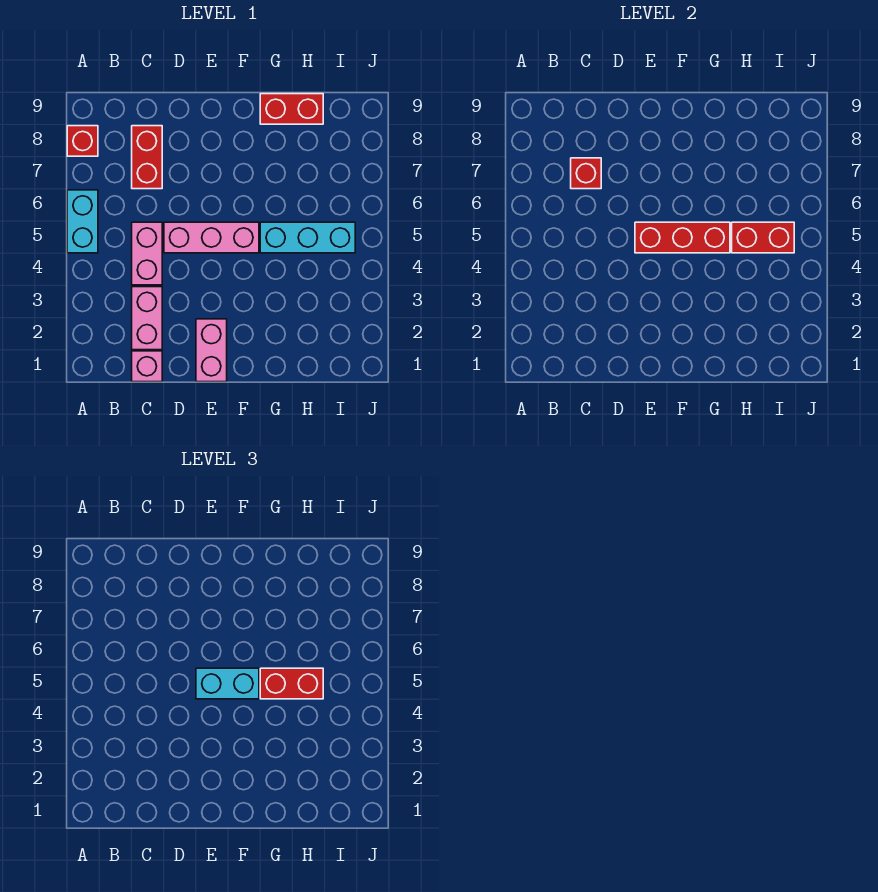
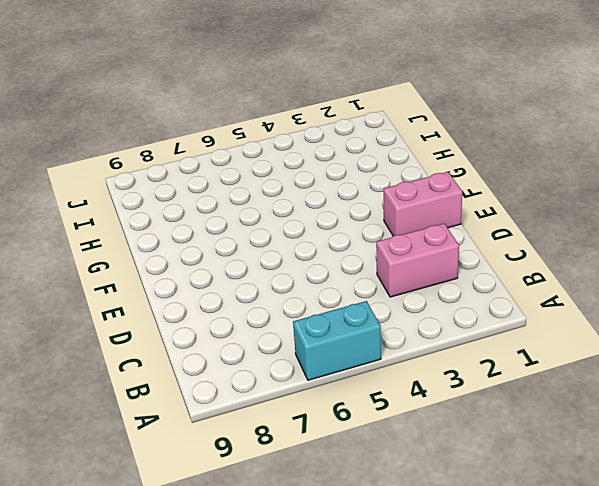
none -> red brick A8 level 1
none -> pink brick C1 level 1
none -> pink brick C4:C5 level 1

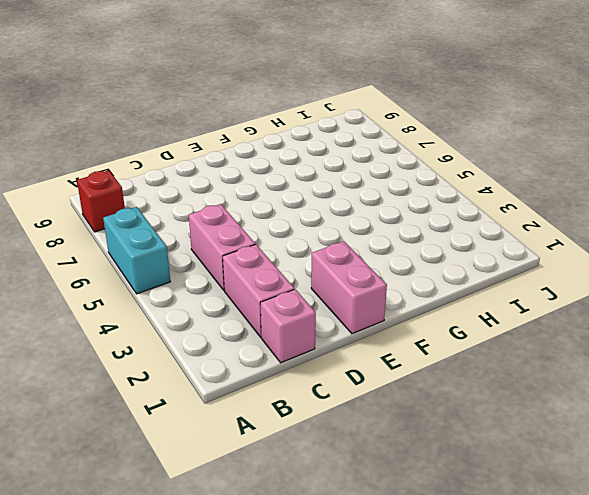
none -> red brick C7:C8 level 1
none -> pink brick D5:F5 level 1
none -> cyan brick G5:I5 level 1

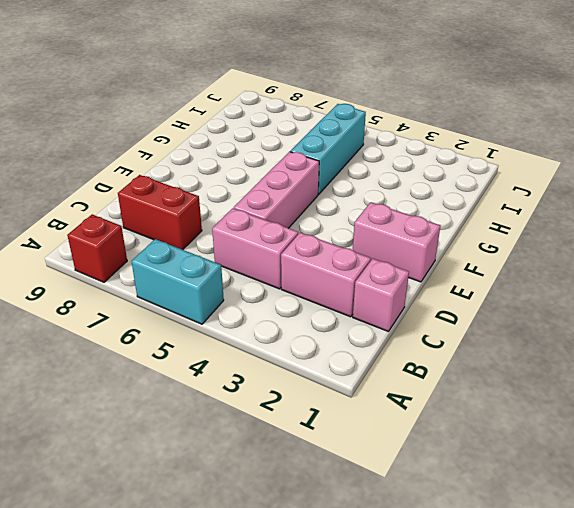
none -> red brick G9:H9 level 1
none -> red brick C7 level 2
none -> red brick E5:G5 level 2

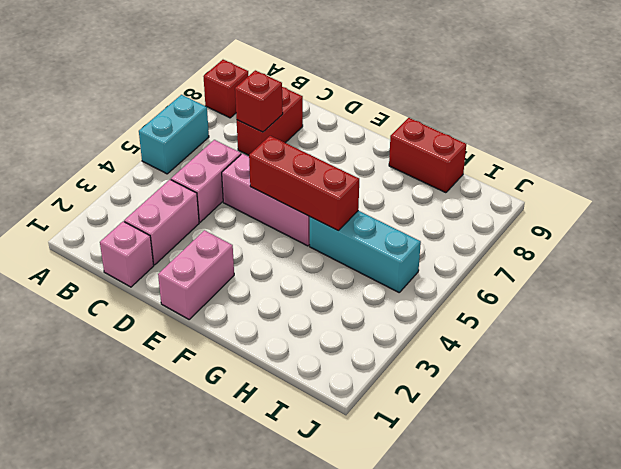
none -> red brick H5:I5 level 2
none -> cyan brick E5:F5 level 3
none -> red brick G5:H5 level 3

